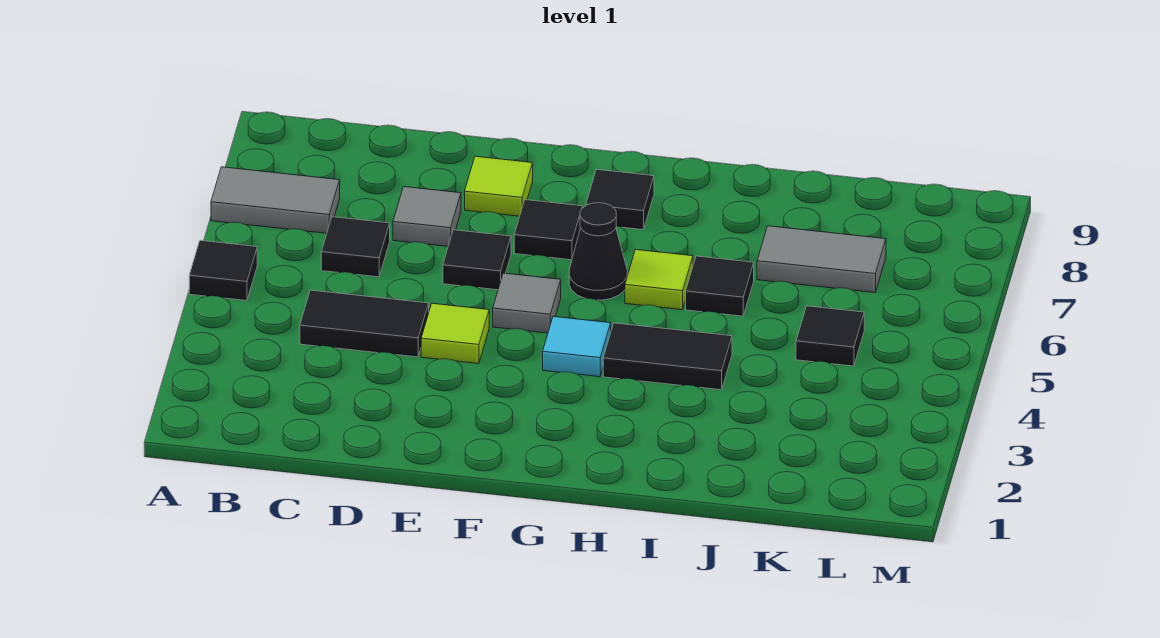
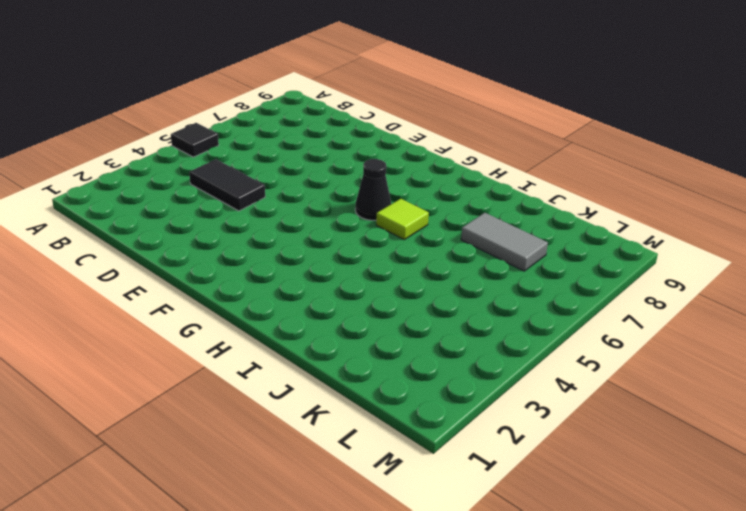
none -> grey tile A7:B7 level 1
none -> black tile C6 level 1
none -> grey tile D7 level 1

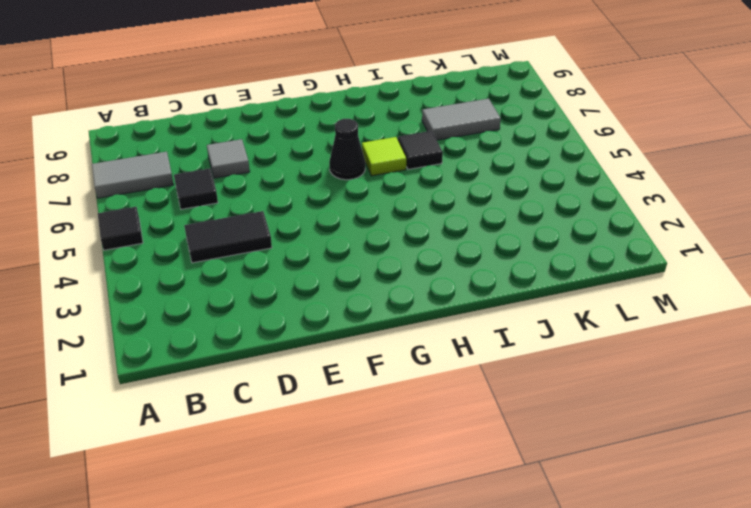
none -> lime tile E4 level 1
none -> black tile E6 level 1
none -> lime tile E8 level 1

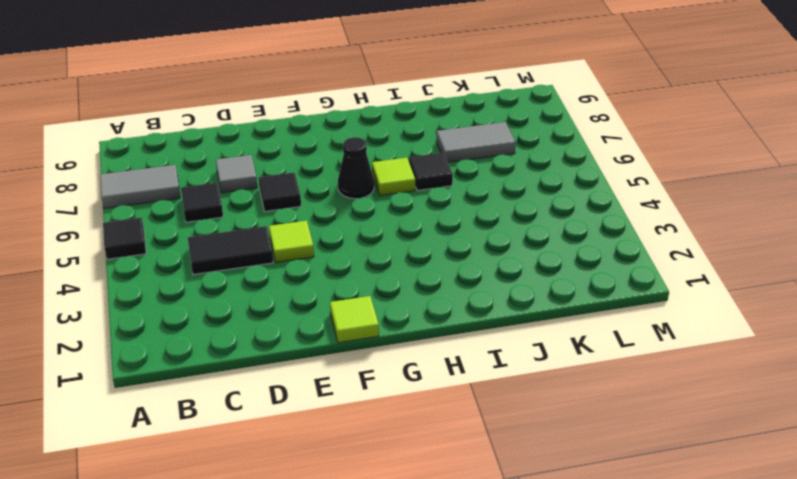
lime tile F1 level 1 -> lime tile E8 level 1
none -> grey tile F5 level 1
none -> black tile F7 level 1
none -> cyan tile G4 level 1

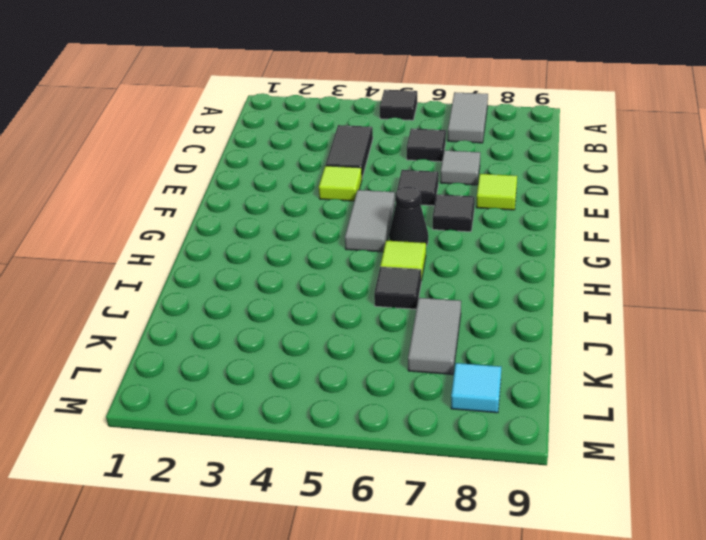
grey tile F5:G5 level 1 -> grey tile F5 level 1
cyan tile L8 level 1 -> cyan tile G4 level 1
none -> black tile G8 level 1
none -> black tile H4:I4 level 1
none -> black tile K5 level 1

